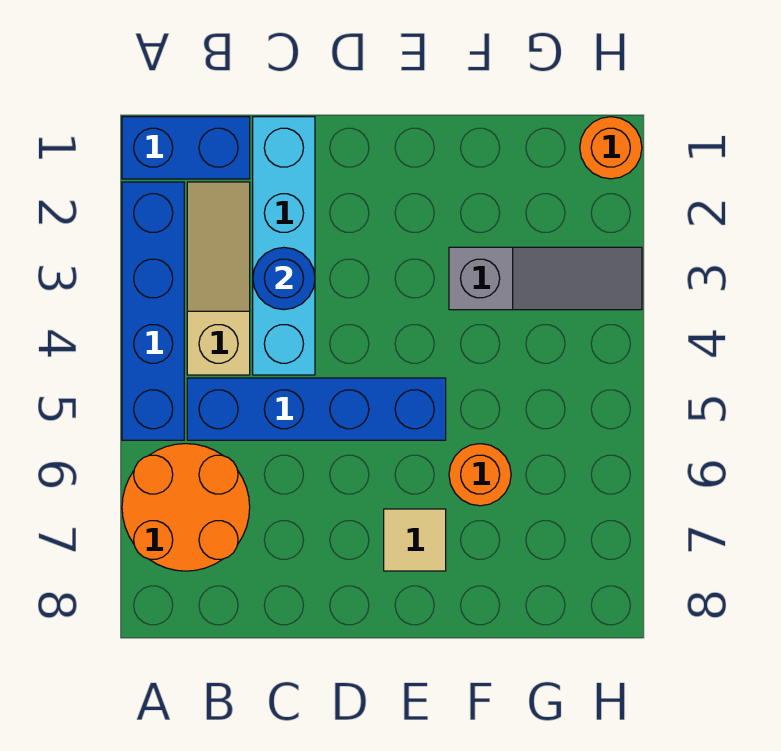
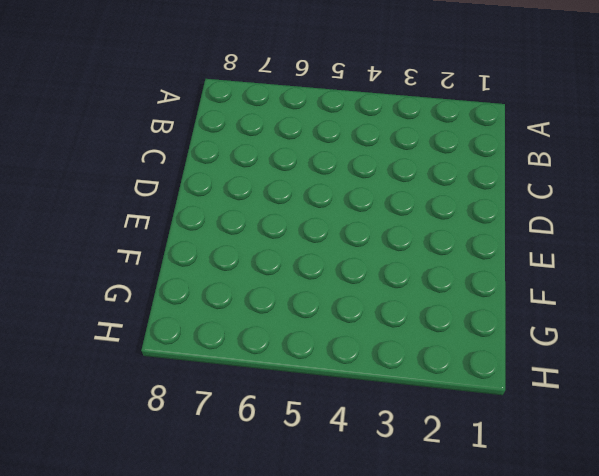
none -> blue brick A1:B1 level 1
none -> blue brick A2:A5 level 1

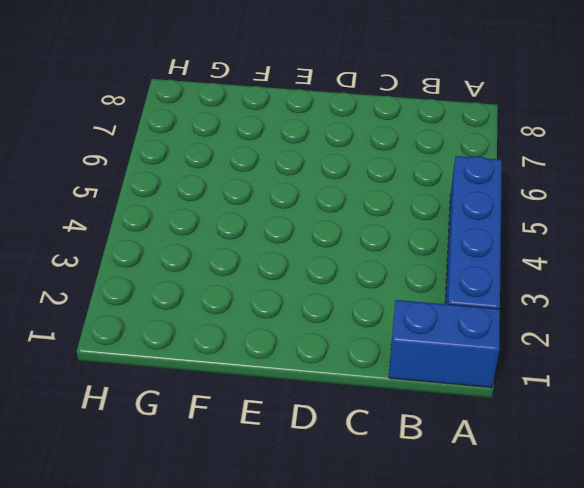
none -> orange round brick A6:B7 level 1
none -> tan slope B2:B4 level 1 top 4

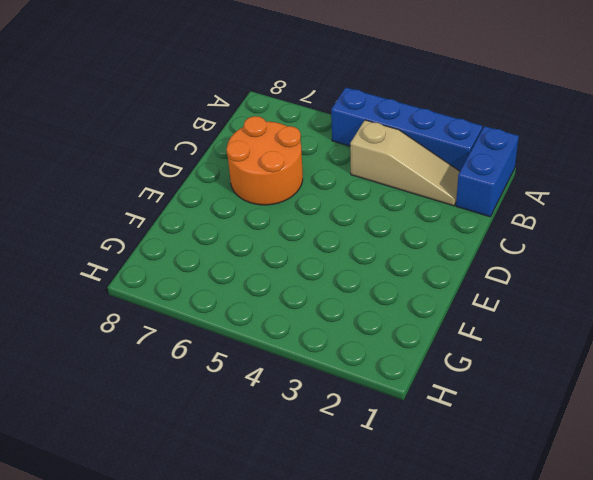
orange round brick C6:D7 level 1 -> orange round brick A6:B7 level 1
none -> blue brick B5:E5 level 1
none -> cyan brick C1:C4 level 1

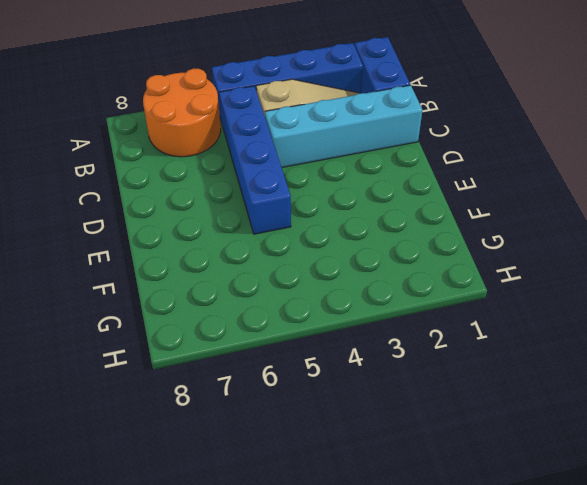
none -> tan tile E7 level 1
none -> grey slope F3:H3 level 1 top F

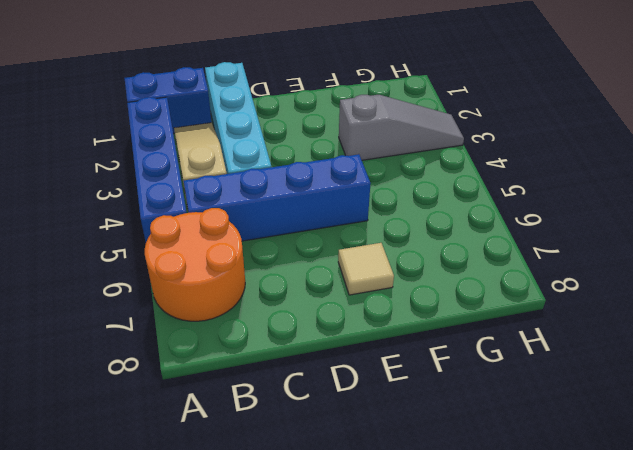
none -> orange round brick F6 level 1
none -> orange round brick H1 level 1

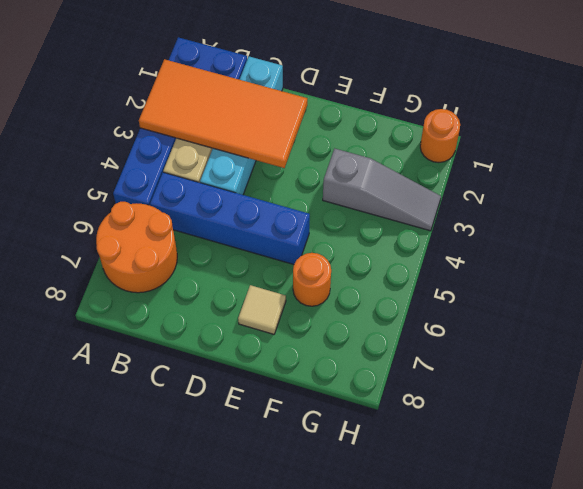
orange tile A2:D3 level 2 -> blue round brick C3 level 2

